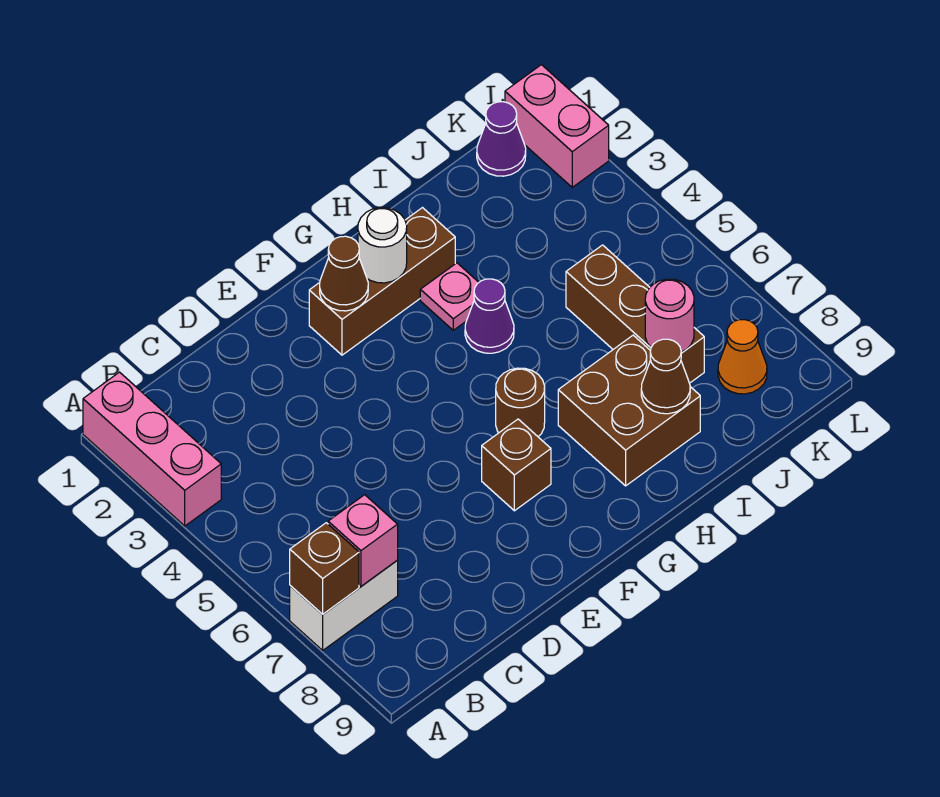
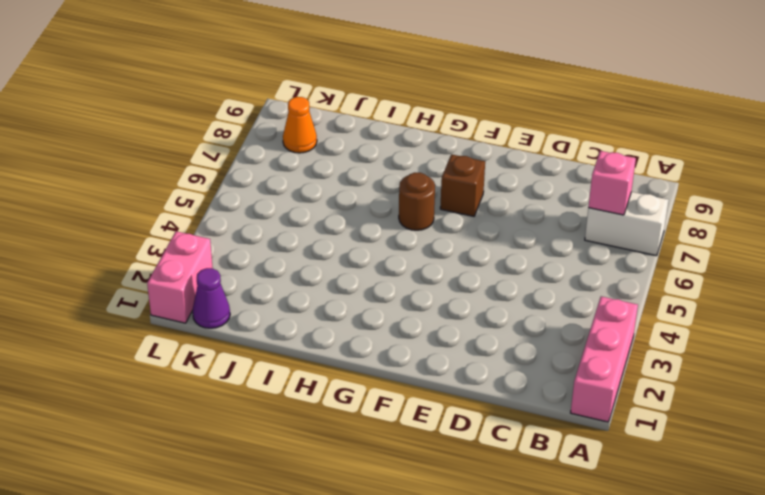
none -> brown brick F2:H2 level 1
none -> pink plate H3 level 1
none -> purple cone H4 level 1

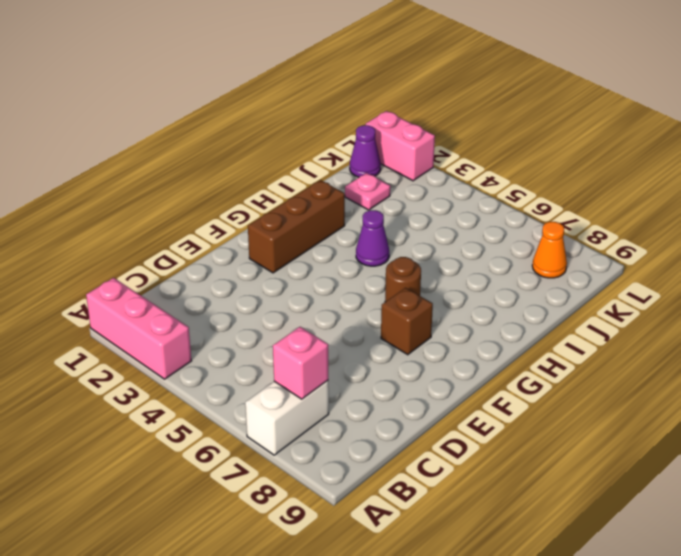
pink plate J2 level 1 -> pink plate H3 level 1
none -> brown brick H7:I8 level 1
none -> brown brick J5:J7 level 1
none -> brown brick A7 level 2

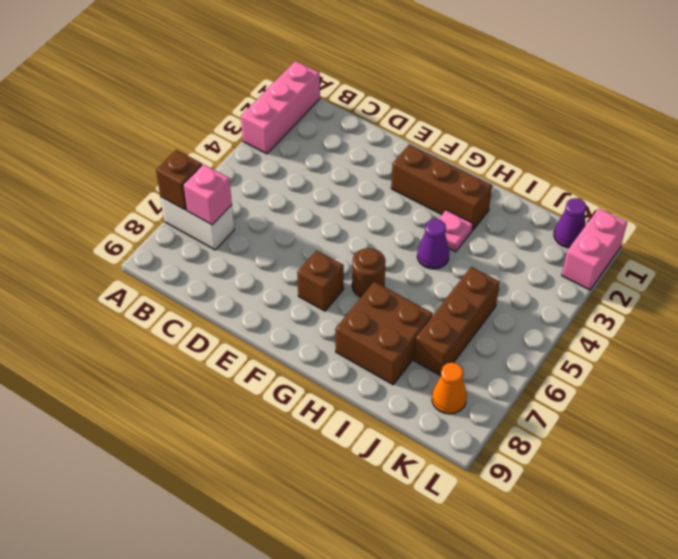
none -> brown cone F2 level 2
none -> white round brick G2 level 2
none -> brown cone I8 level 2

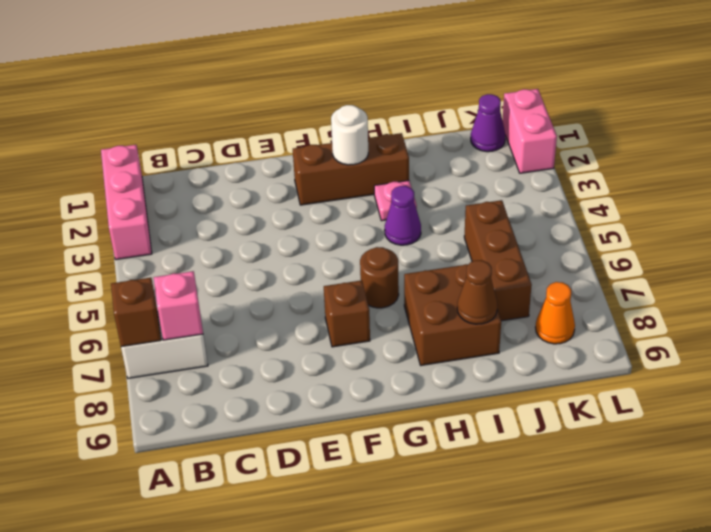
none -> brown cone F2 level 2
none -> pink round brick J7 level 2

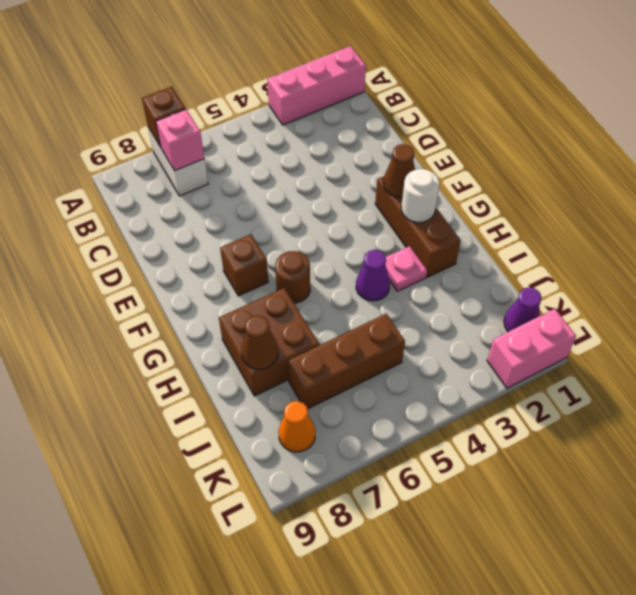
none -> pink round brick J7 level 2

